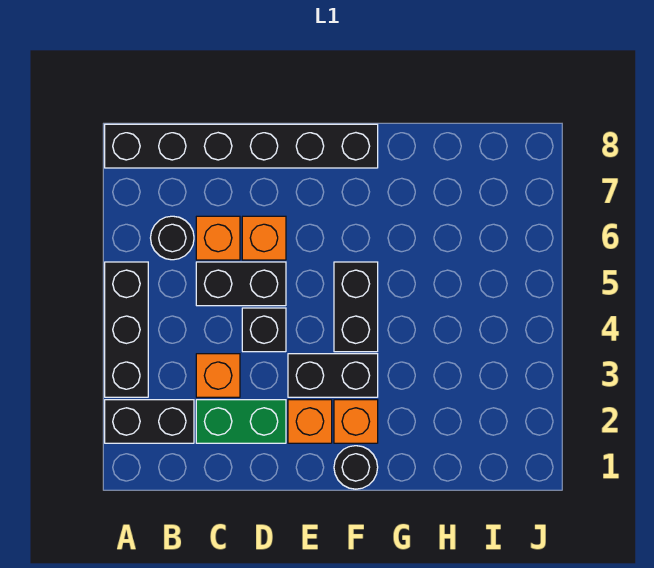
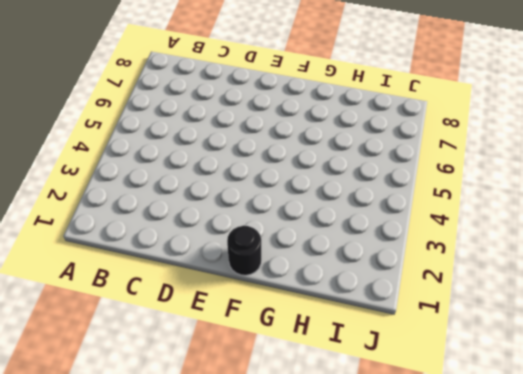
none -> black brick A2:B2 level 1
none -> black brick A3:A5 level 1
none -> black brick A8:F8 level 1

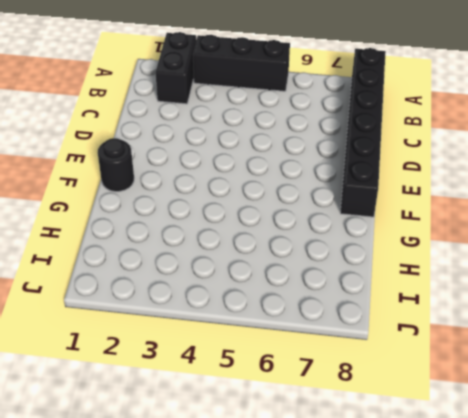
none -> black round brick B6 level 1
none -> green brick C2:D2 level 1
none -> orange brick C3 level 1

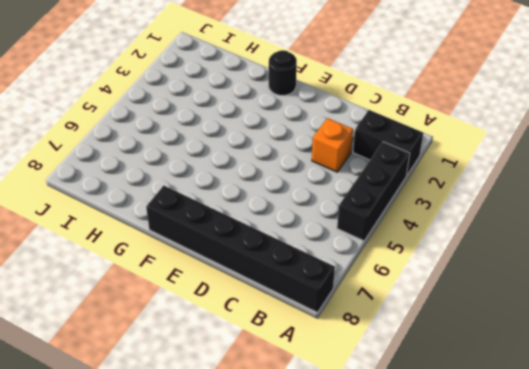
none -> black round brick B6 level 1
none -> green brick C2:D2 level 1
none -> black brick C5:D5 level 1

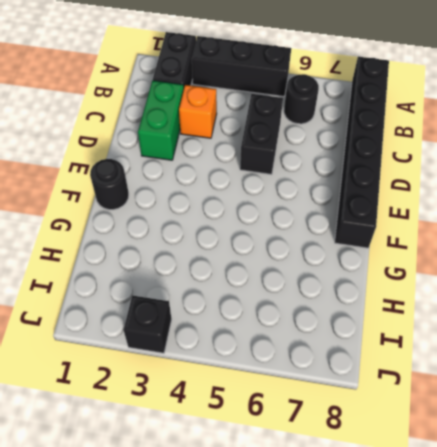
black brick J3 level 1 -> black brick D4 level 1
none -> orange brick C6 level 1
none -> orange brick D6 level 1
none -> orange brick E2 level 1

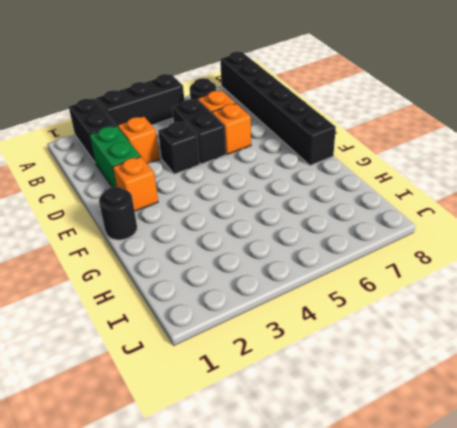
none -> black brick E3:F3 level 1
none -> orange brick F2 level 1
none -> black brick F4:F5 level 1

